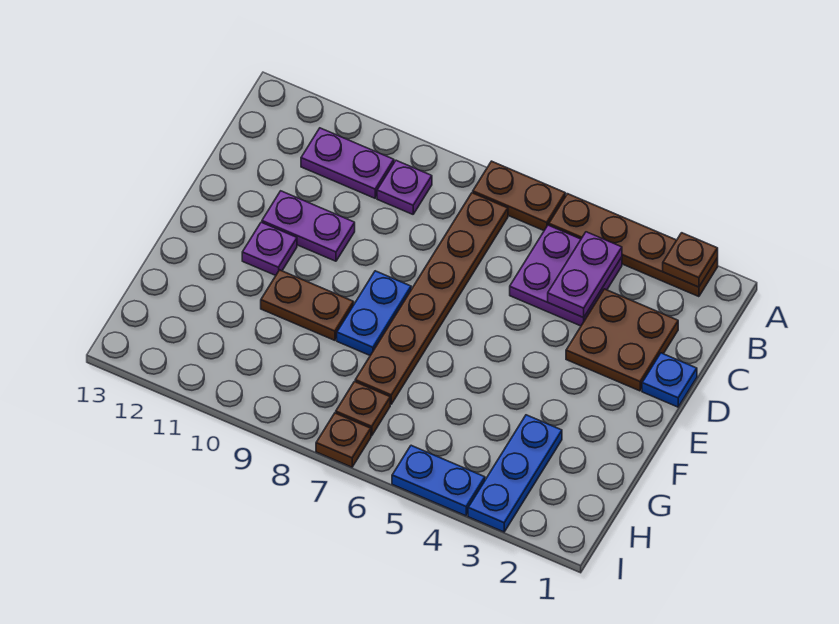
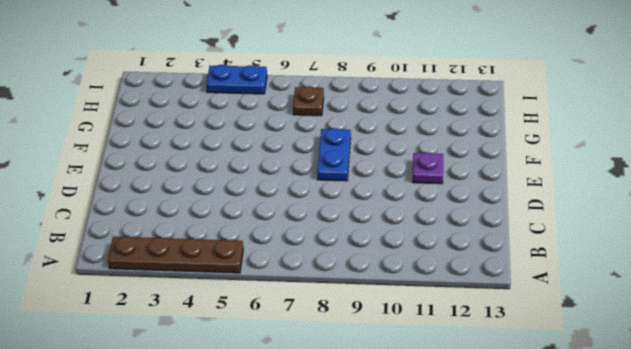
none -> brown plate A6:A7 level 1
none -> purple plate B4:C5 level 1
none -> brown plate B7:G7 level 1

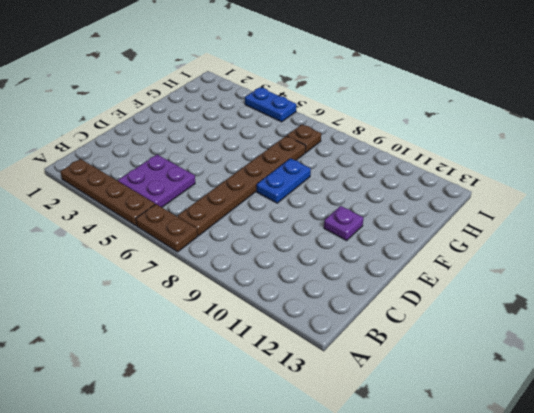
none -> purple plate B9 level 1
none -> purple plate B10:B11 level 1
none -> brown plate C2:D3 level 1

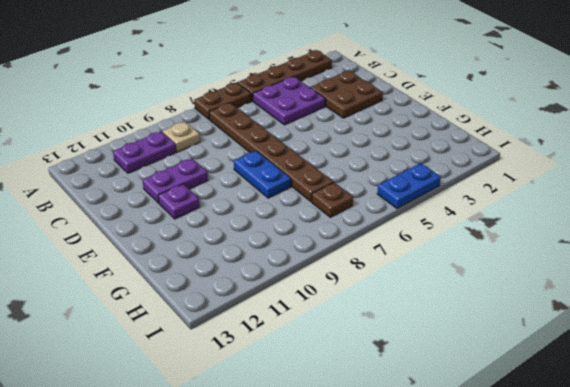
tan plate B9 level 1 -> purple plate B9 level 1
none -> blue plate D1 level 1
none -> brown plate F9:F10 level 1
none -> blue plate G3:I3 level 1

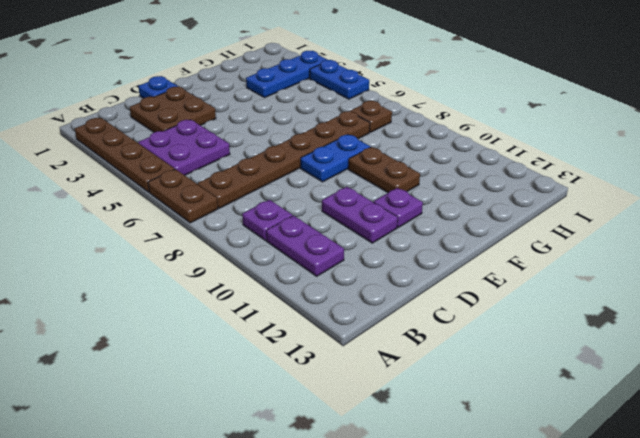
none -> brown plate I7 level 1
none -> brown plate A2 level 2
none -> purple plate B4:C4 level 2

